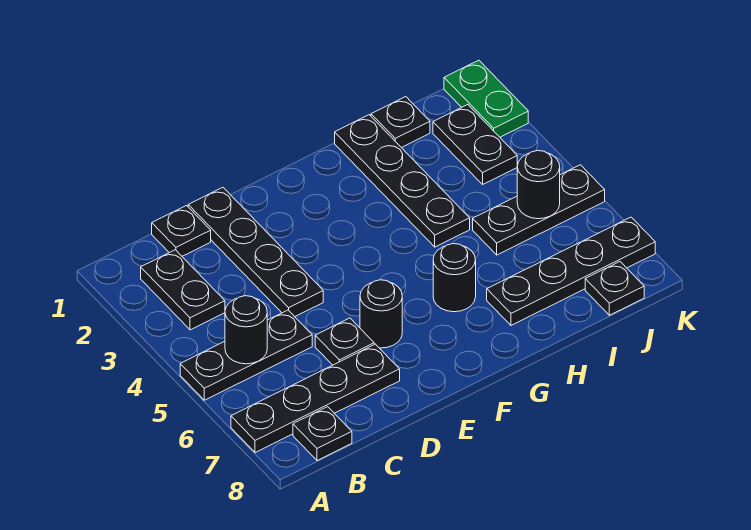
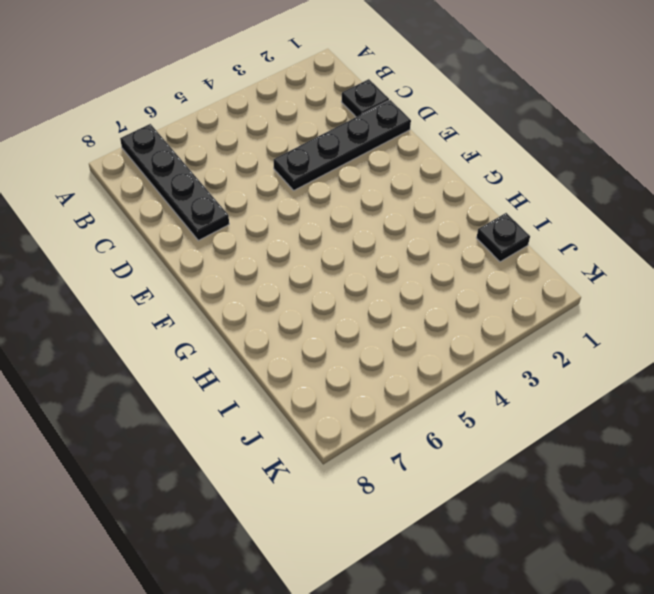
none -> black plate A5:C5 level 1
none -> black plate B2:B3 level 1
none -> black plate B8 level 1

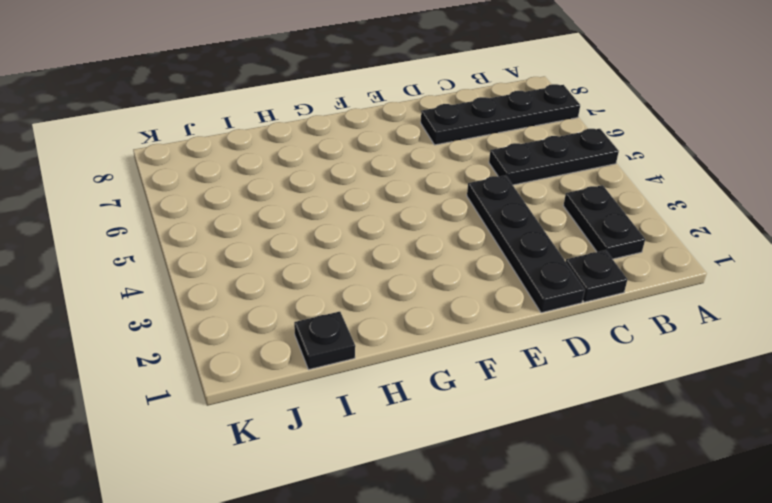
none -> black plate B8 level 1
none -> black plate D6 level 1
none -> black round brick E6 level 1

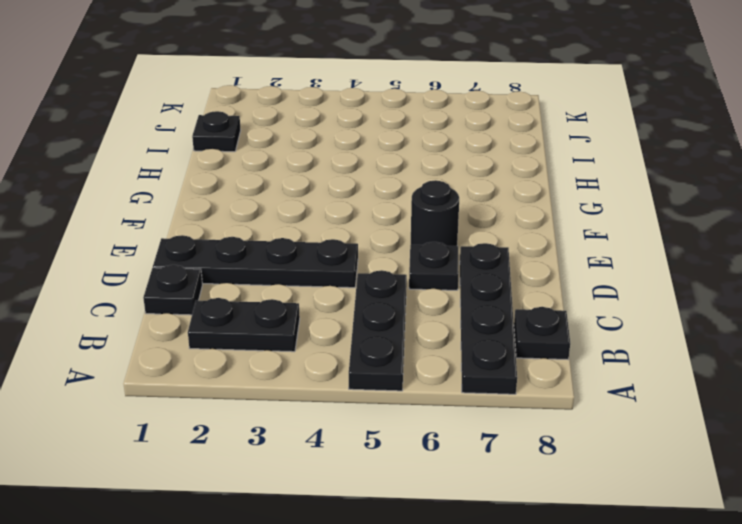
none -> black round brick G6 level 1
none -> black plate H1:H4 level 1
none -> black plate H7:K7 level 1

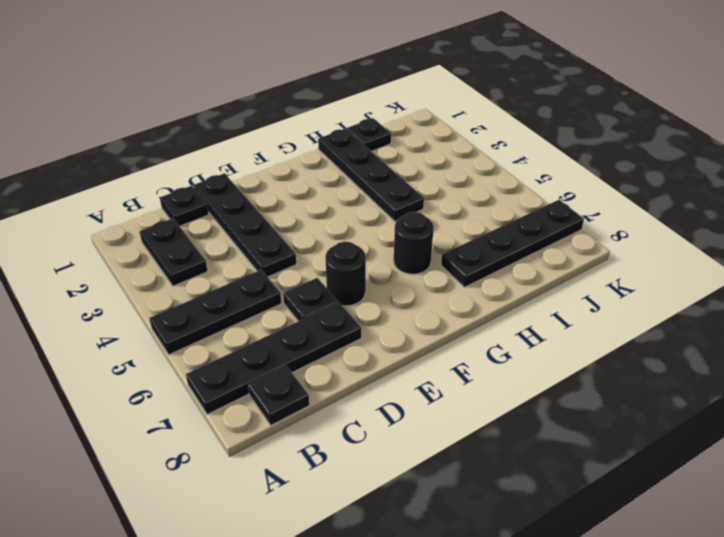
none -> black plate I5:K5 level 1
none -> black plate J2:J3 level 1
none -> black plate J8 level 1

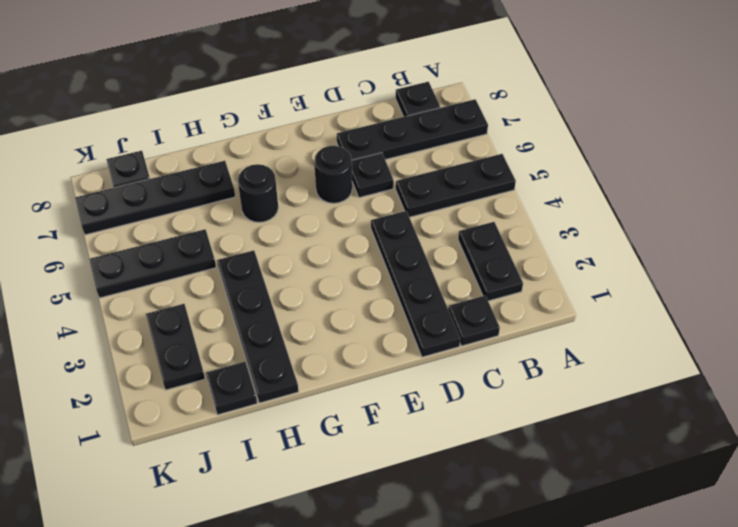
none -> green plate K1:K2 level 1
none -> black round brick B5 level 2
none -> black round brick J5 level 2

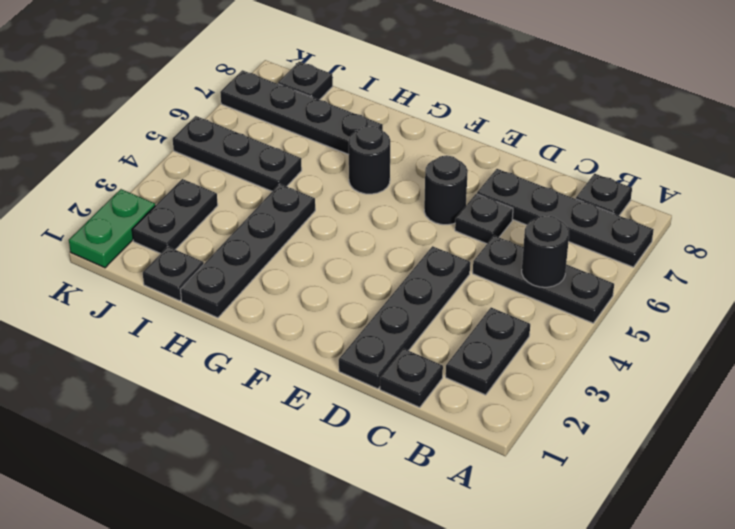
none -> black round brick J5 level 2

